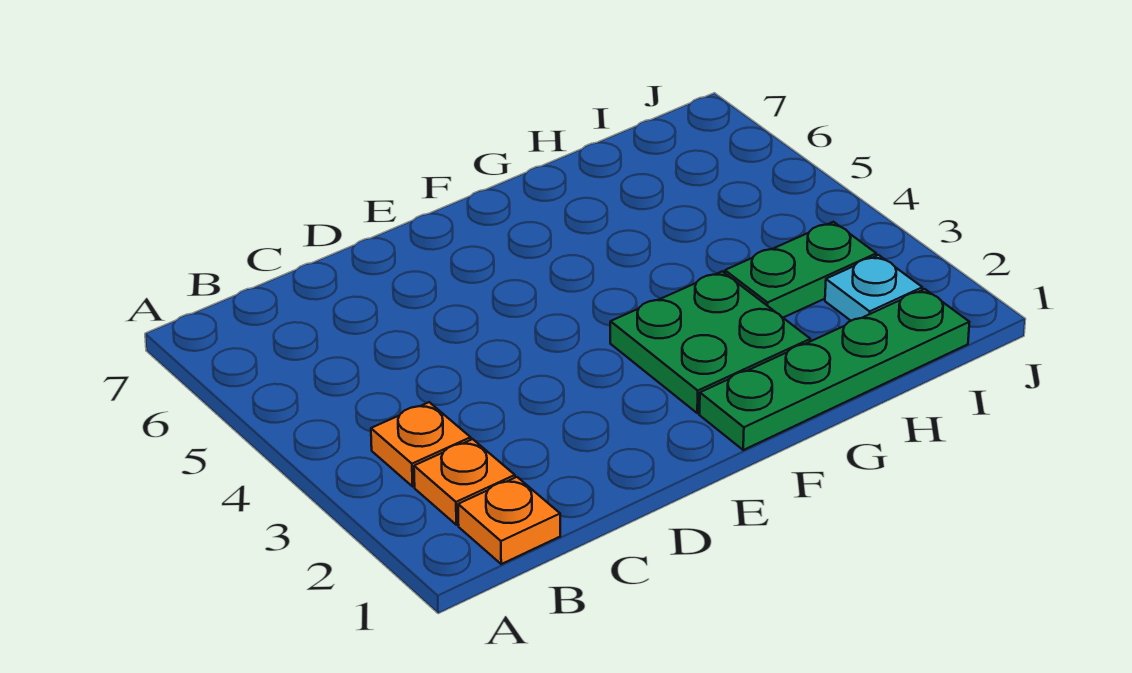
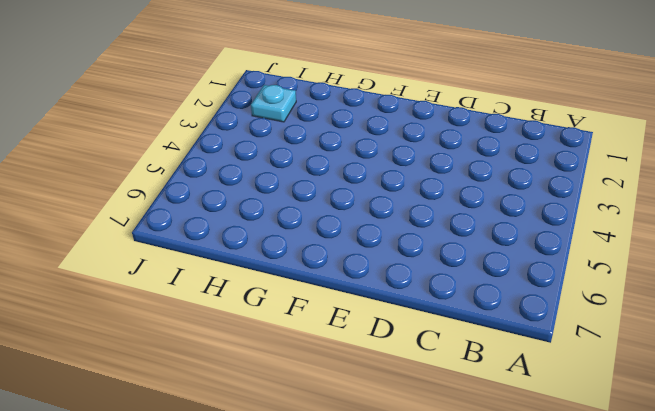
none -> orange plate B1 level 1
none -> orange plate B2 level 1

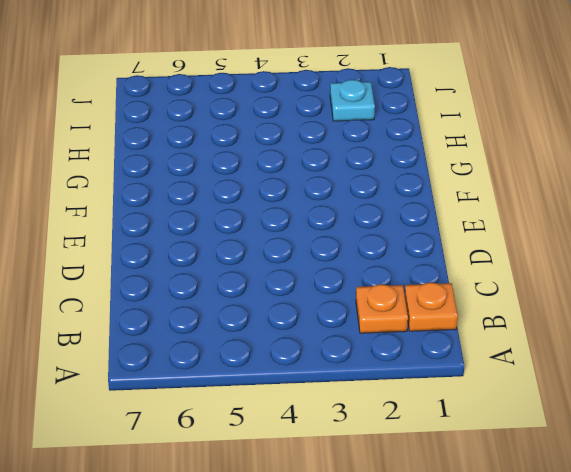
none -> orange plate B3 level 1
none -> green plate F1:I1 level 1

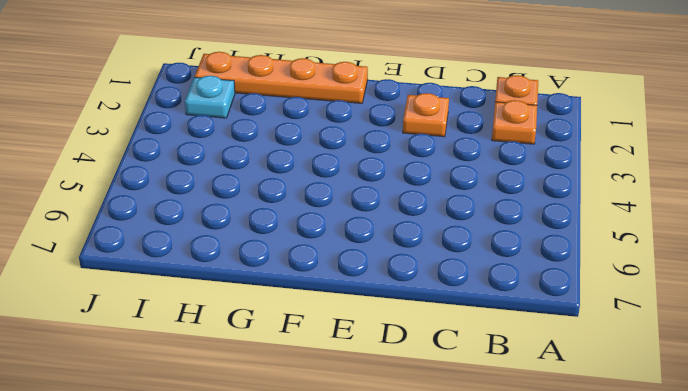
orange plate D2 level 1 -> orange plate B3 level 1
orange plate F1:I1 level 1 -> green plate F1:I1 level 1
none -> green plate F2:G3 level 1
none -> green plate H3:I3 level 1

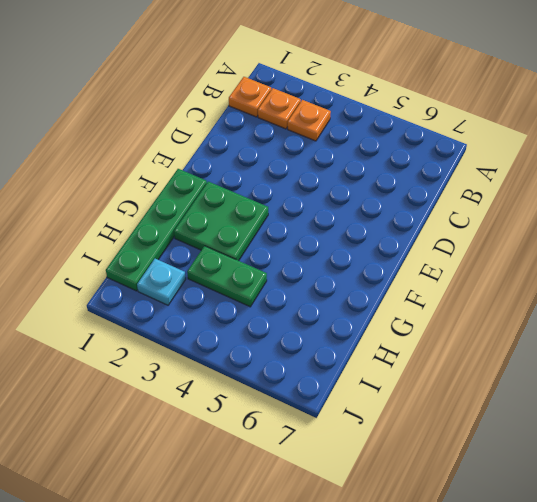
green plate H3:H4 level 1 -> green plate H3:I3 level 1

